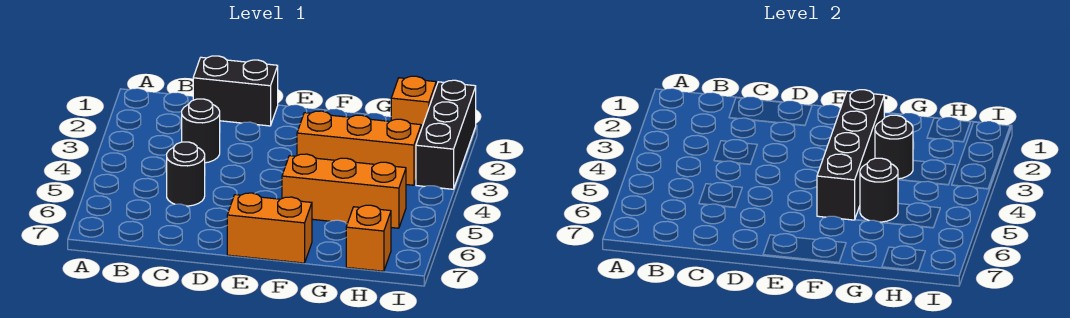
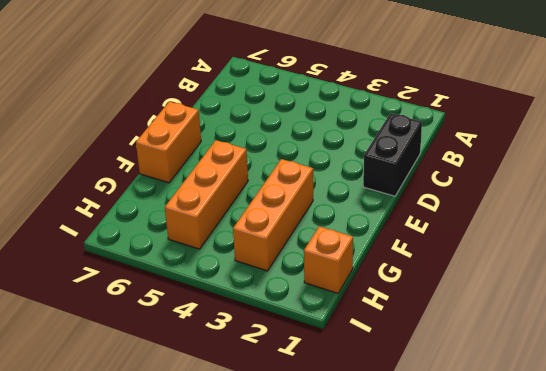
none -> black round brick C3 level 1
none -> black round brick C5 level 1
none -> orange brick H7 level 1

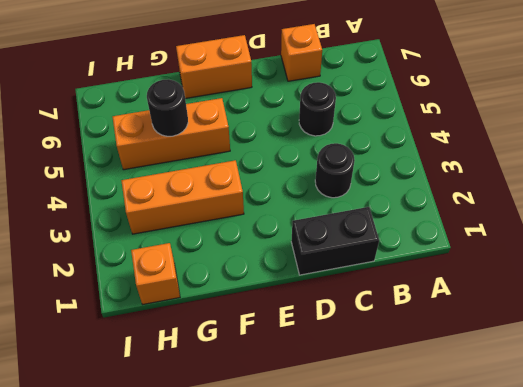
orange brick C7 level 1 -> orange brick H7 level 1
none -> black brick I1:I3 level 1
none -> black brick F2:F5 level 2
none -> black round brick G3 level 2

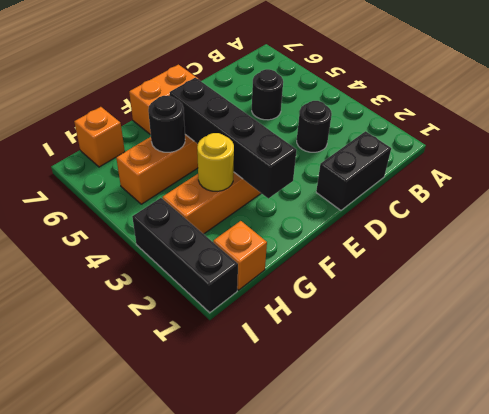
yellow round brick G3 level 2 -> black round brick G3 level 2

